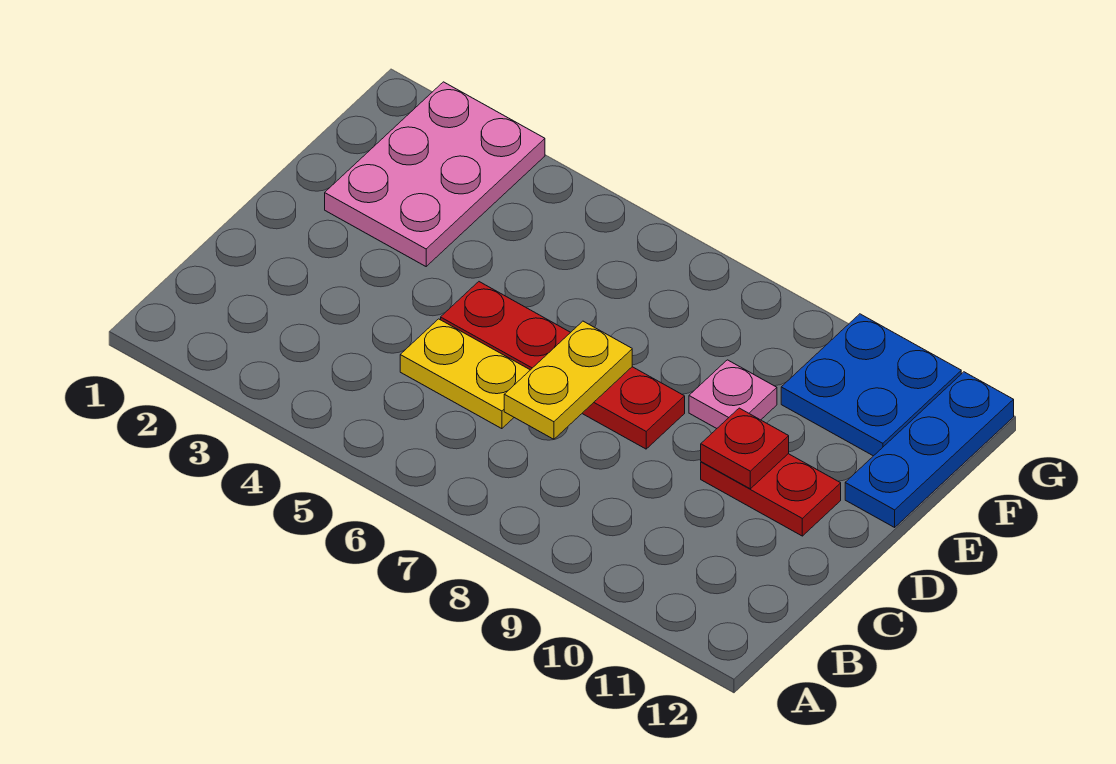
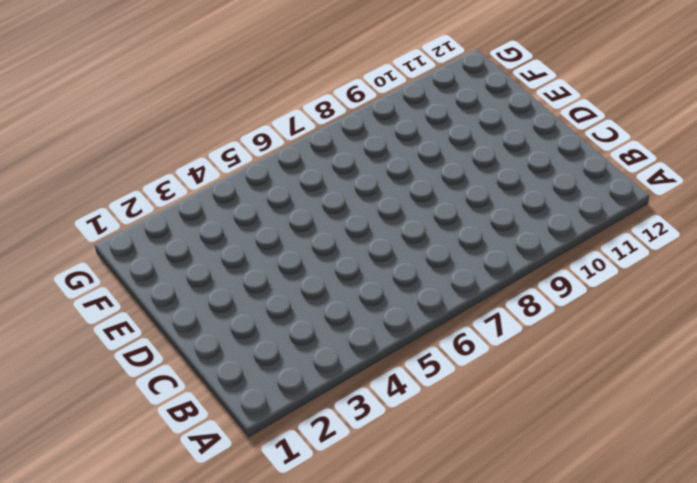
none -> yellow plate C5:C6 level 1
none -> red plate D5:D8 level 1

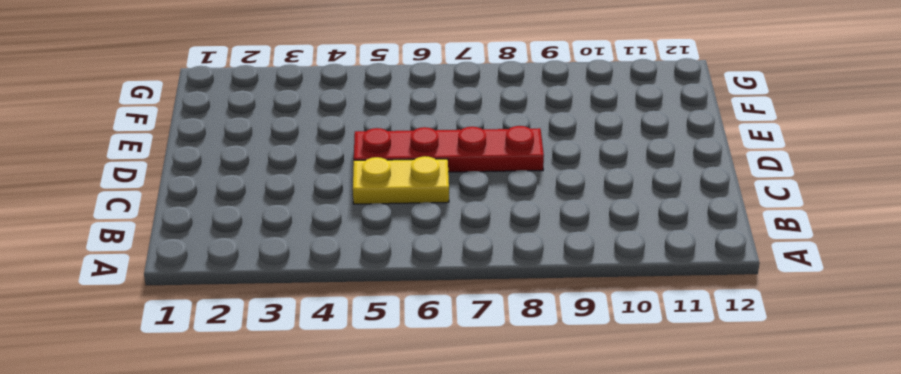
none -> red plate D10:D11 level 1
none -> pink plate E2:G3 level 1

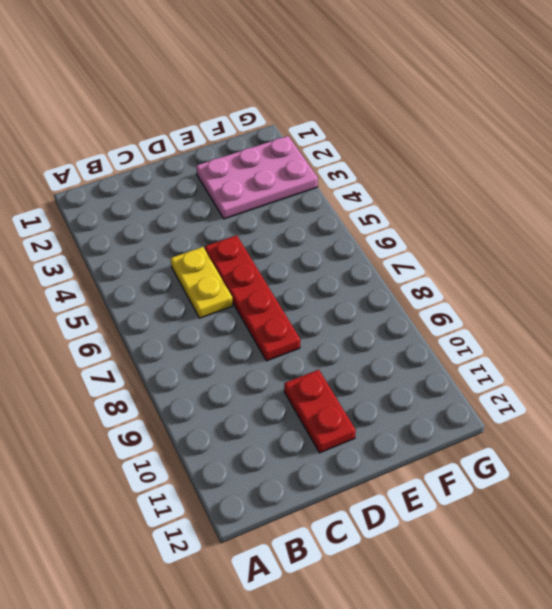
none -> pink plate E9 level 1
none -> blue plate E12:G12 level 1

